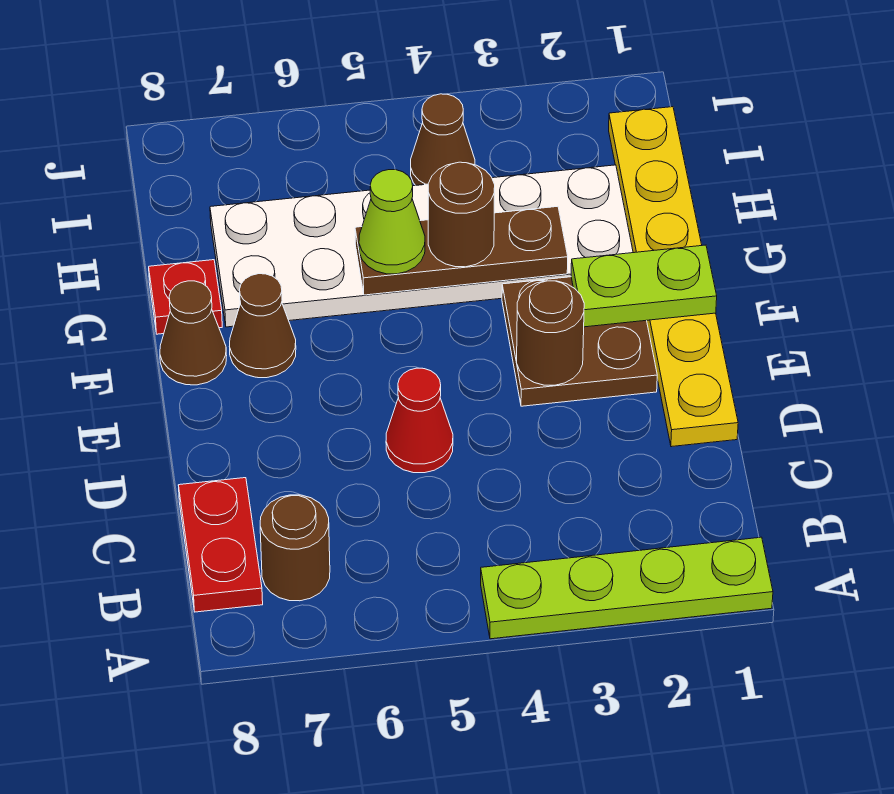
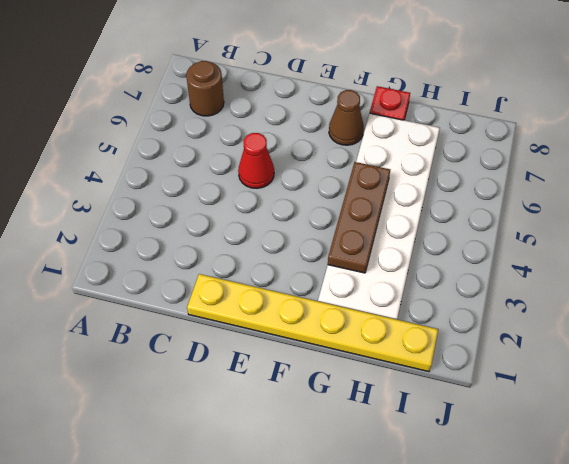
none -> lime plate A1:A4 level 1
none -> red plate B8:C8 level 1
none -> brown plate E2:F3 level 1

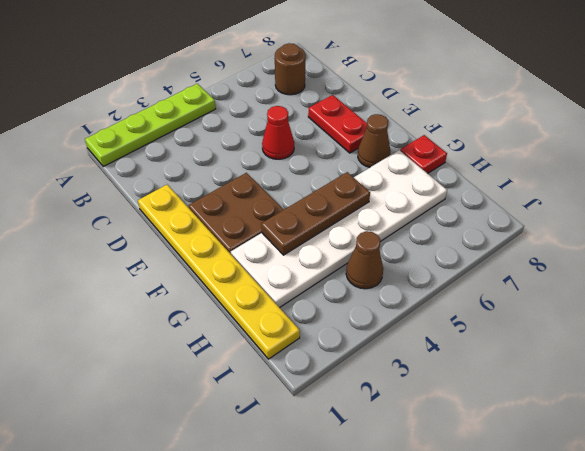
red plate D7:E7 level 1 -> red plate B8:C8 level 1
none -> brown cone F8 level 1
none -> brown round brick E3 level 2
none -> lime plate F1:F2 level 2

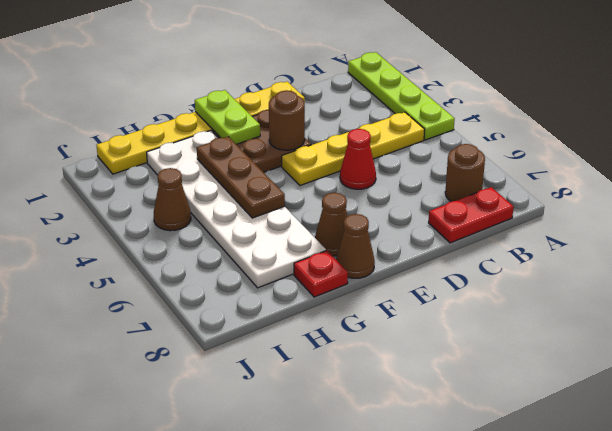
yellow plate B4:E4 level 1 -> none
none -> brown round brick G4 level 3
none -> lime cone G5 level 3

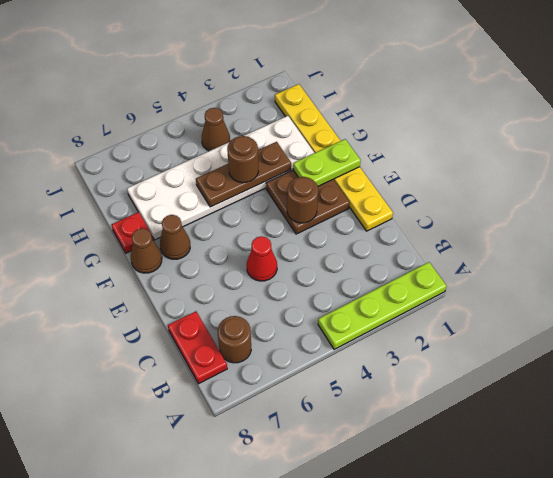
none -> lime cone G5 level 3

